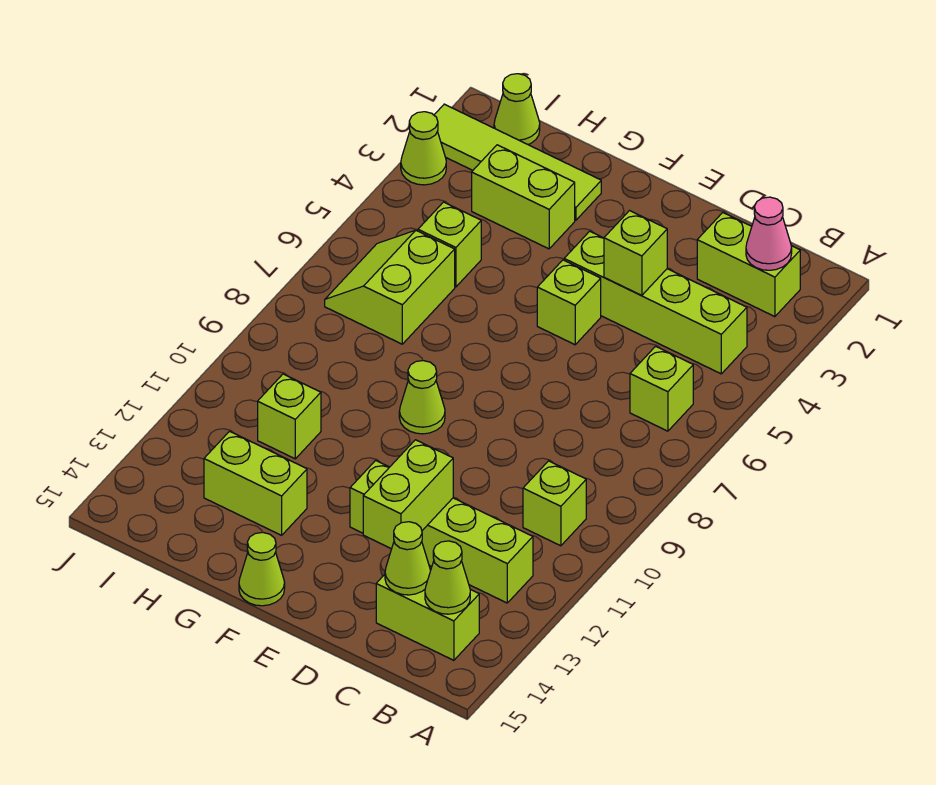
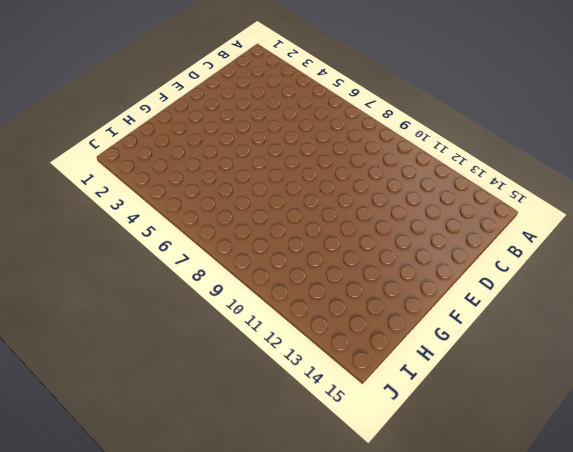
none -> lime brick B2:C2 level 1
none -> lime brick B4:E4 level 1
none -> lime brick B6 level 1

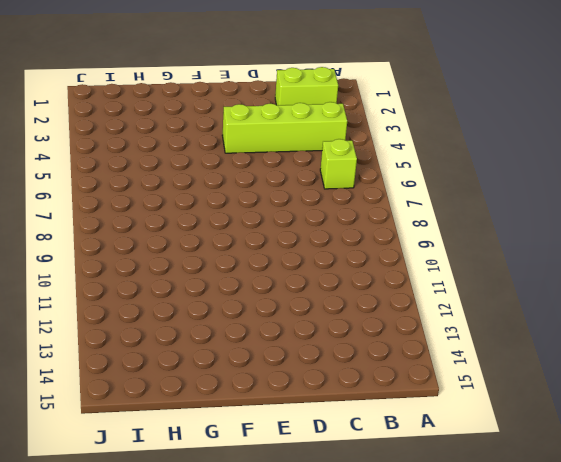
none -> lime brick B10 level 1
none -> lime brick B12:E12 level 1
none -> lime brick B14:C14 level 1

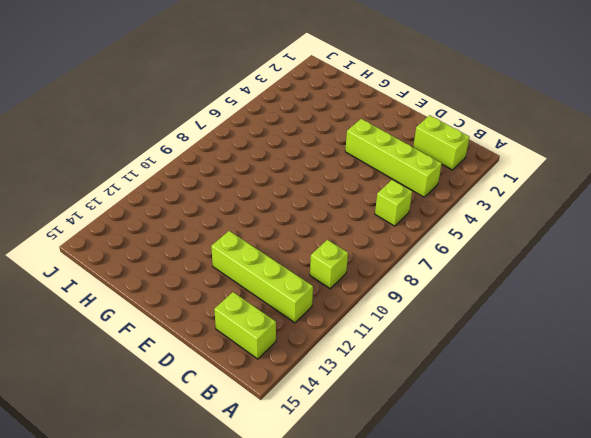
none -> lime brick E5 level 1
none -> lime cone F9 level 1
none -> lime cone F15 level 1

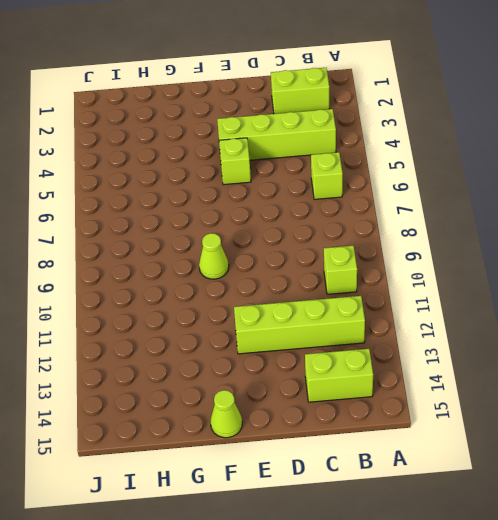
none -> lime tile G2:J2 level 1
none -> lime brick G3:H3 level 1
none -> lime brick G13:H13 level 1

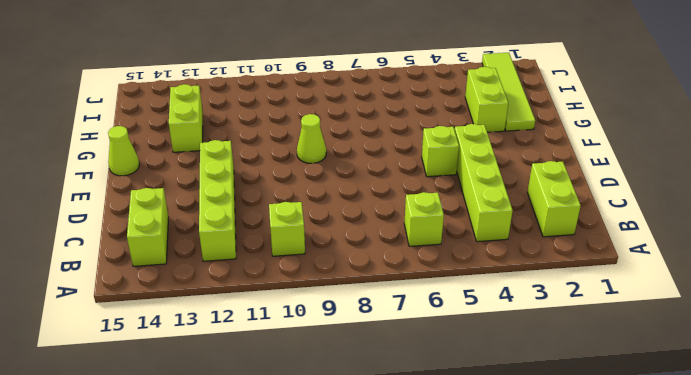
none -> lime brick H5 level 1
none -> lime slope H6:I7 level 1 top H
none -> lime brick H11 level 1

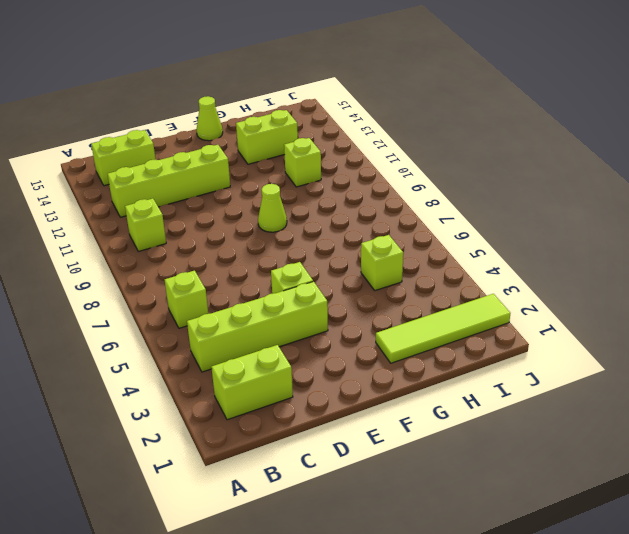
none -> lime brick G3:H3 level 1
none -> lime slope H6:I7 level 1 top H
none -> lime cone I1 level 1

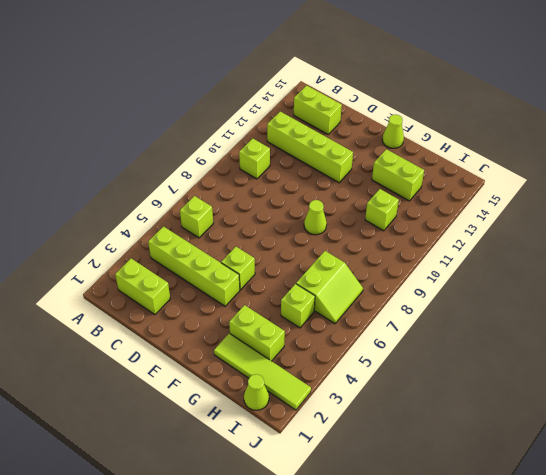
none -> lime cone J3 level 1
none -> pink cone B2 level 2
none -> lime cone B14 level 2

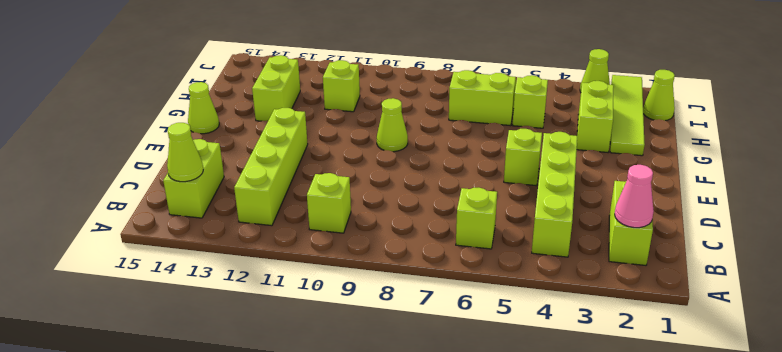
none -> lime cone C14 level 2
none -> lime brick D4 level 2
none -> lime brick D12:D13 level 2

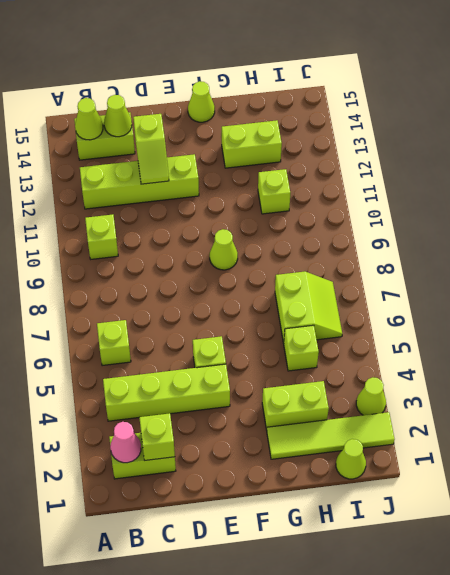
lime brick C2 level 2 -> lime brick D4 level 2
lime slope D12:D13 level 2 top 13 -> lime brick D12:D13 level 2

